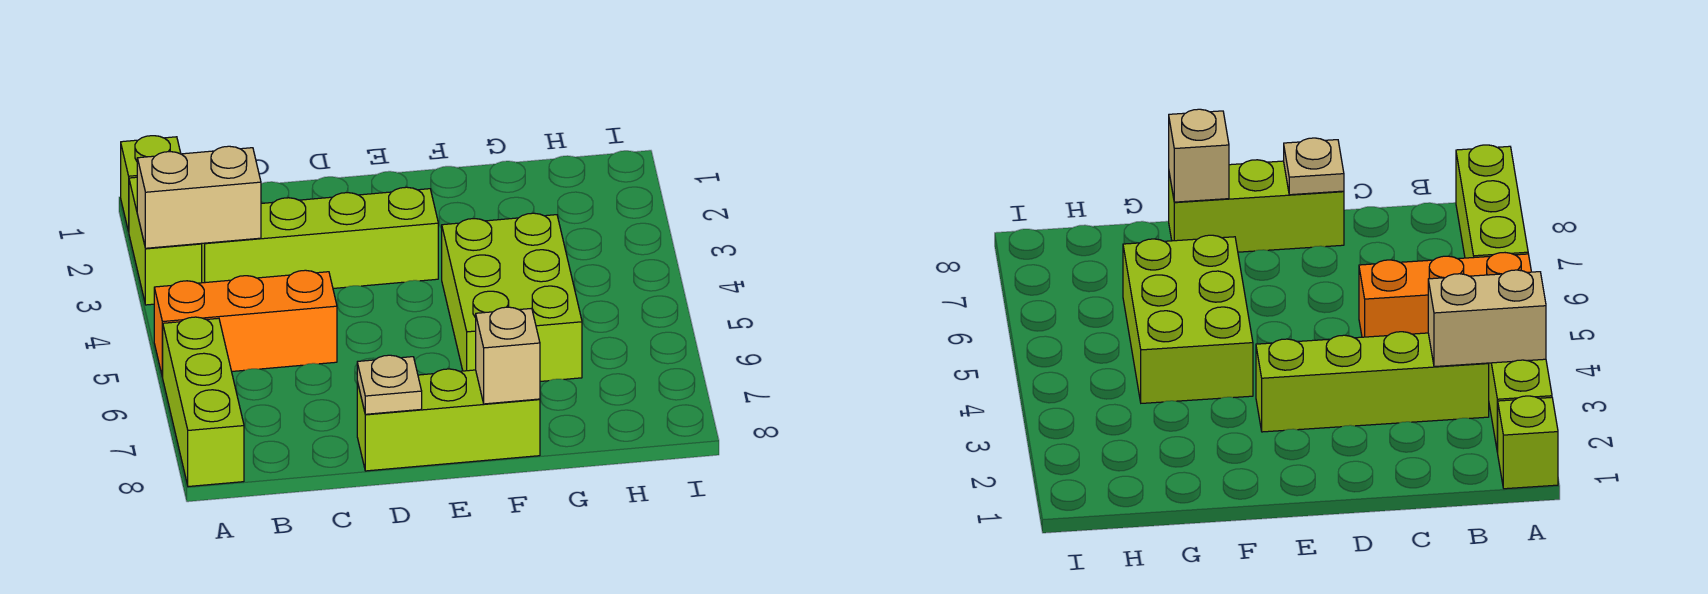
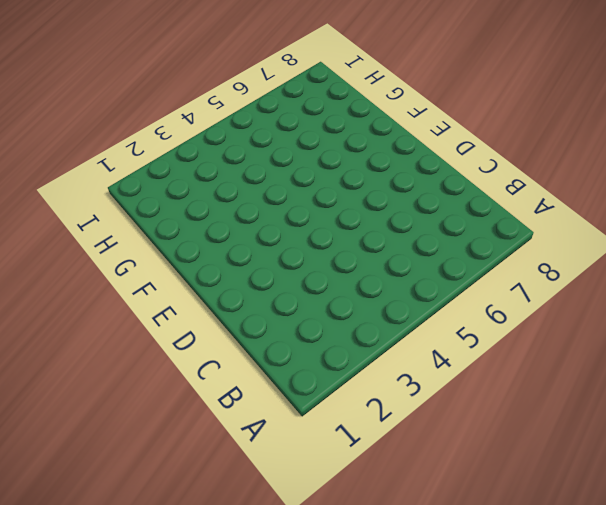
none -> lime brick A1 level 1
none -> lime brick A2:A3 level 1

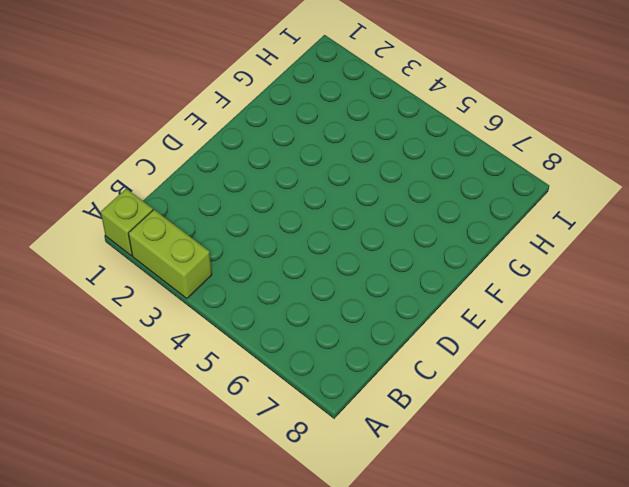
none -> orange brick A5:C5 level 1
none -> lime brick A6:A8 level 1

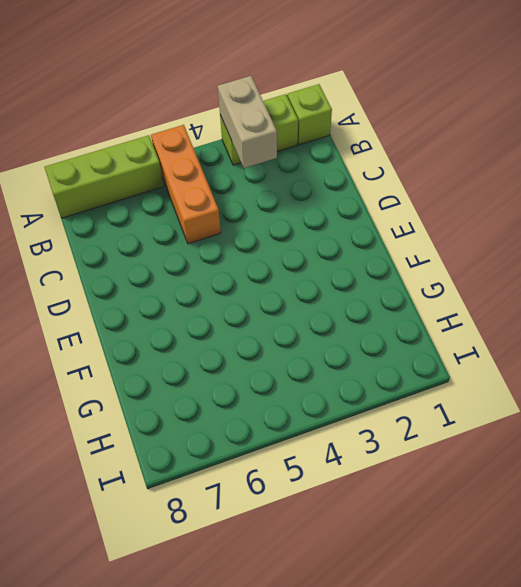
none -> lime brick B3:E3 level 1
none -> lime brick D8:F8 level 1

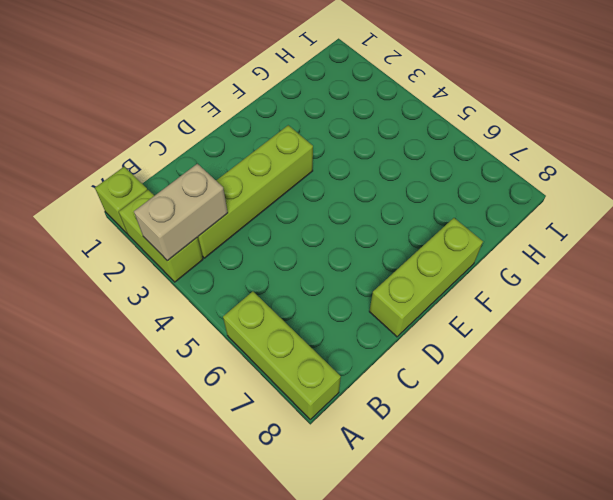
none -> orange brick A5:C5 level 1
none -> lime brick F4:G6 level 1

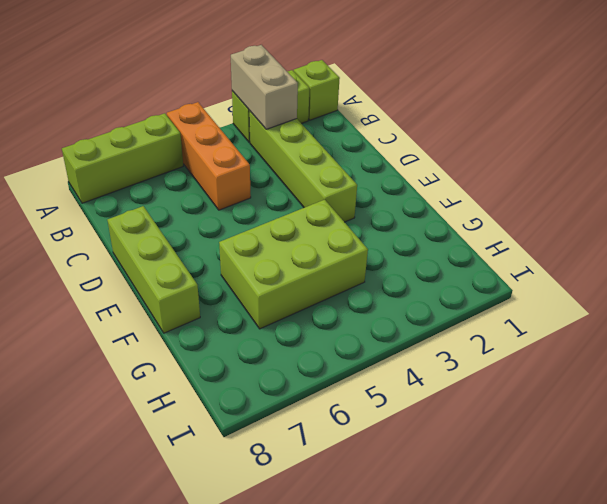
none -> tan plate D8 level 2
none -> tan brick F8 level 2

